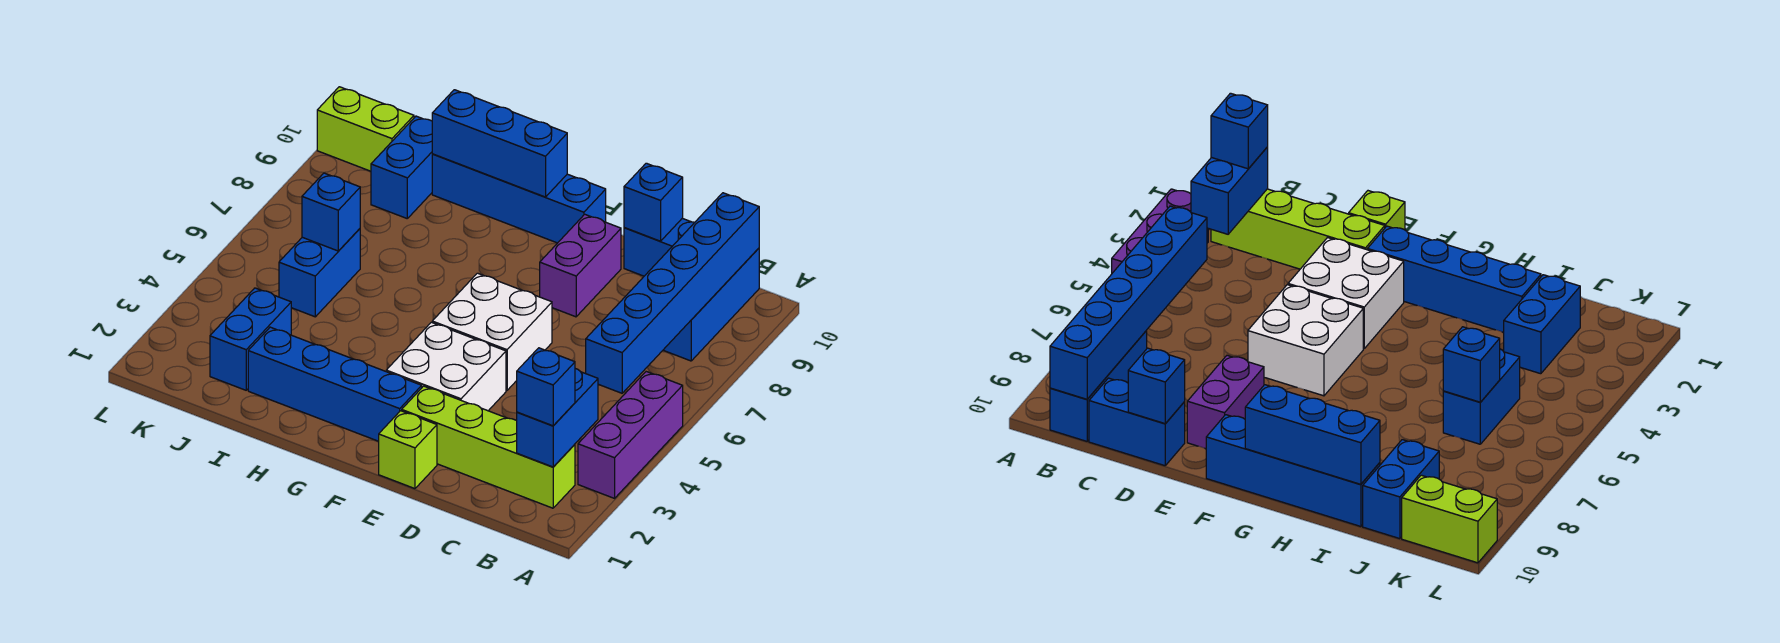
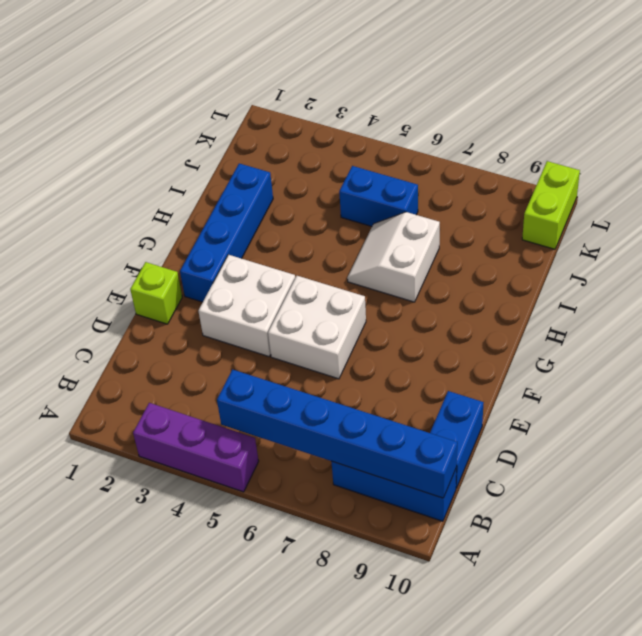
white slope H6:I7 level 1 top 7 -> none
none -> lime brick B2:E2 level 1
none -> purple brick E8:E9 level 1
none -> blue brick F10:I10 level 1

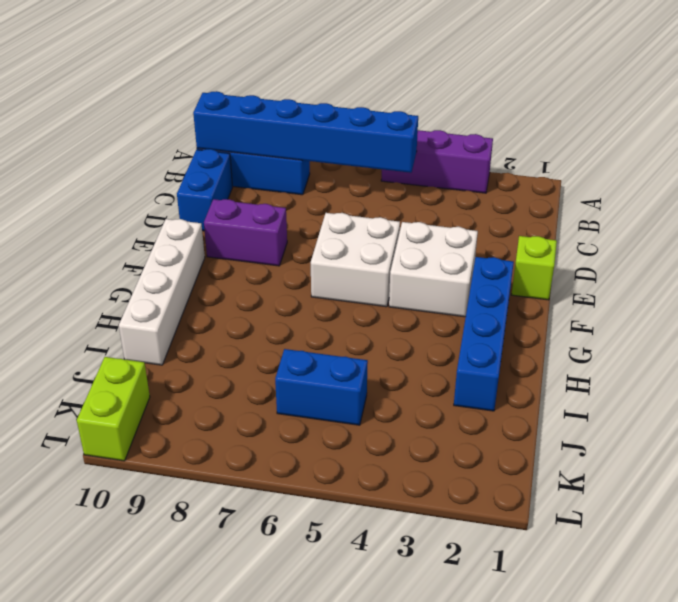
white brick F10:I10 level 1 -> blue brick F10:I10 level 1
none -> lime brick B2:E2 level 1
none -> blue brick J2:J3 level 1
none -> blue brick J9:J10 level 1

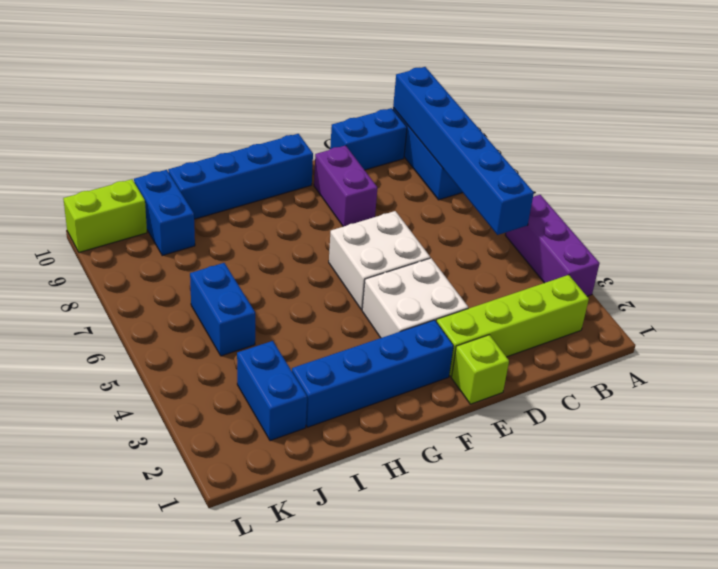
none -> blue brick B2:B3 level 2
none -> blue brick D10 level 2
none -> blue brick G10:I10 level 2

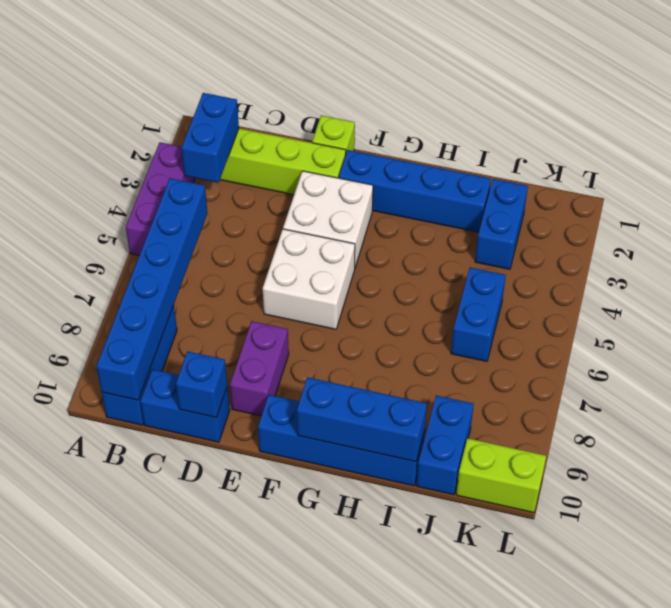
none -> blue brick J6 level 2
none -> blue brick B2 level 3

